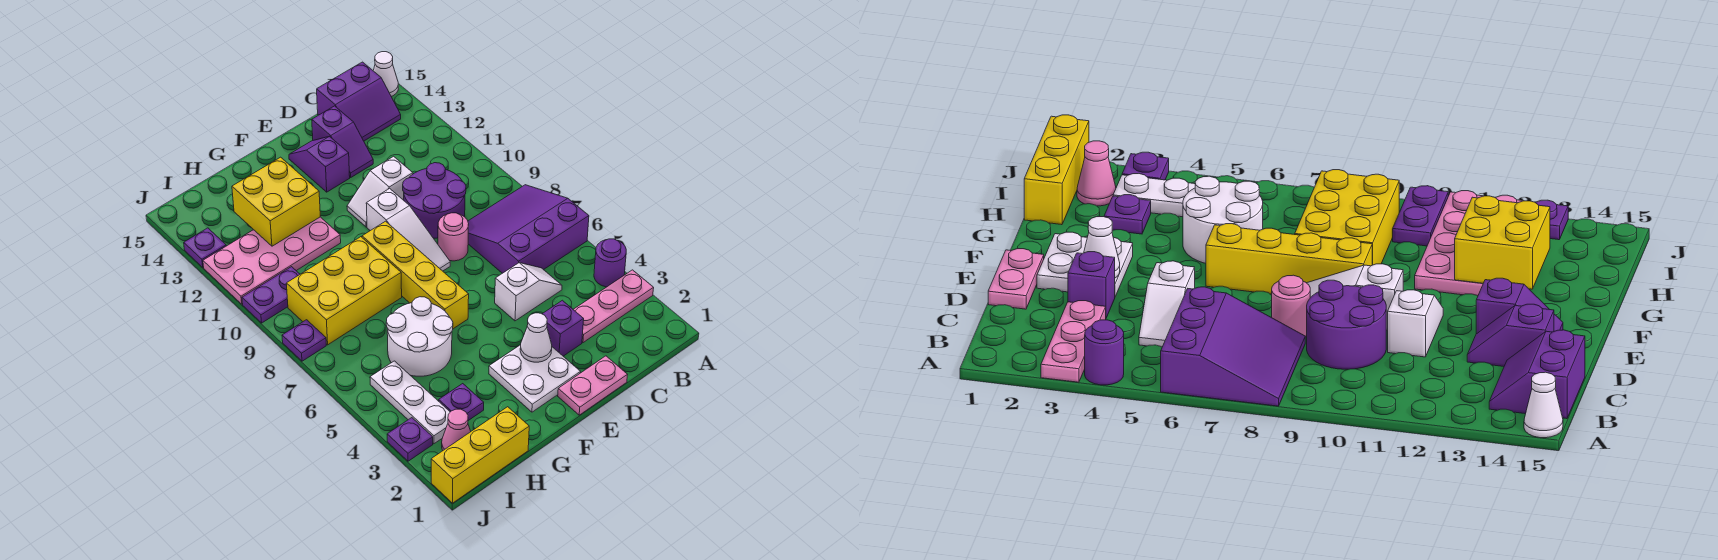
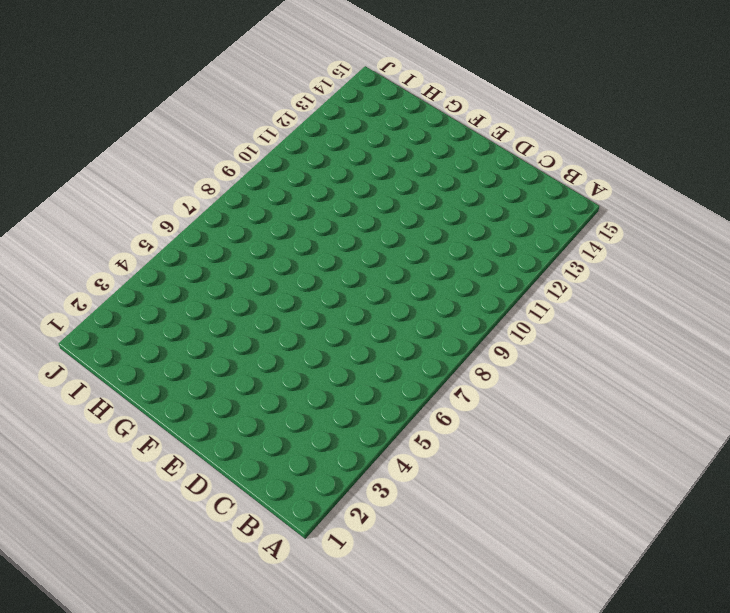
none -> pink plate A3:C3 level 1
none -> purple round brick A4 level 1
none -> purple slope A6:C8 level 1 top 6

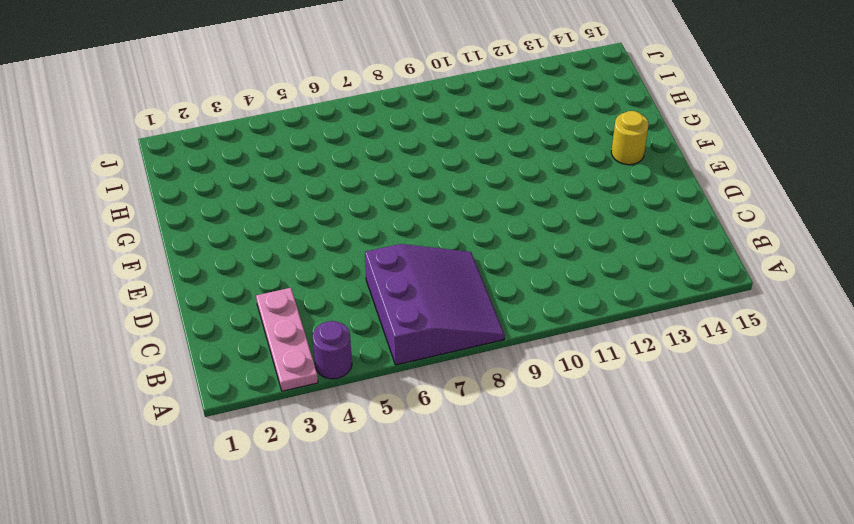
yellow round brick F14 level 1 -> none
none -> white cone A15 level 1
none -> purple slope B14:C15 level 1 top 15
none -> white slope C5:D5 level 1 top D

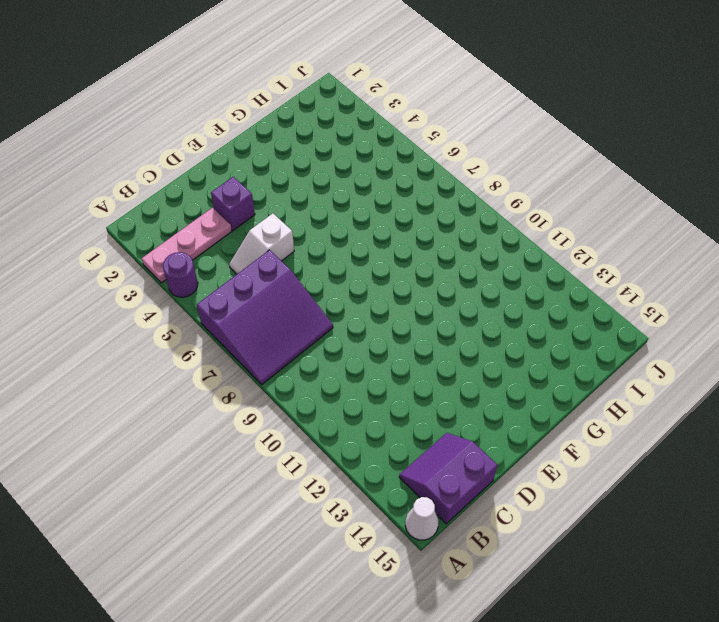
none -> purple round brick C9:D10 level 1
none -> pink plate D1:E1 level 1
none -> pink round brick D8 level 1

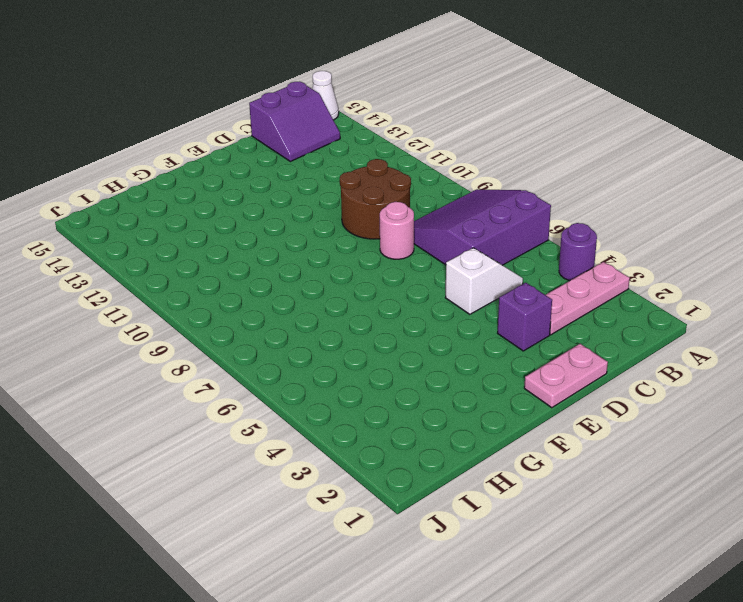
brown round brick C9:D10 level 1 -> purple round brick C9:D10 level 1
none -> white slope D11:E11 level 1 top D
none -> purple slope D13:D14 level 1 top 14
none -> white plate E2:F3 level 1

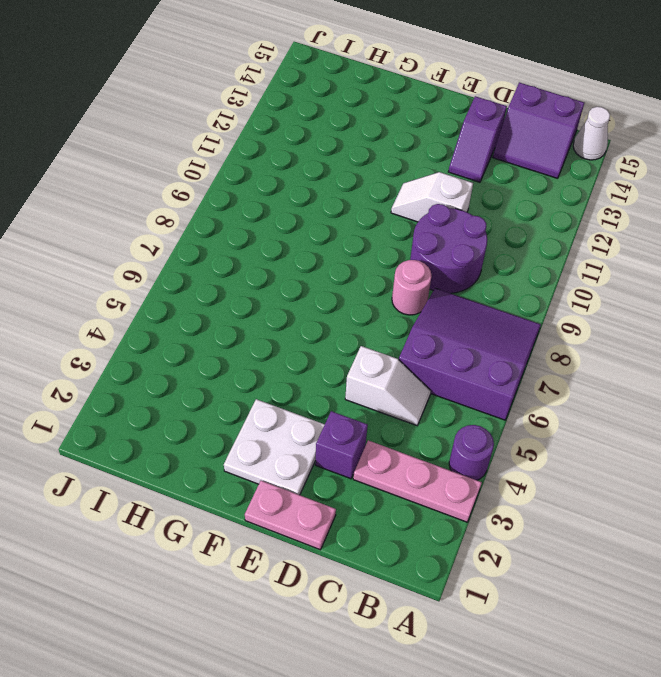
none -> white slope E8:E10 level 1 top 10
none -> purple slope E13:E14 level 1 top 13
none -> yellow brick F6:F9 level 1

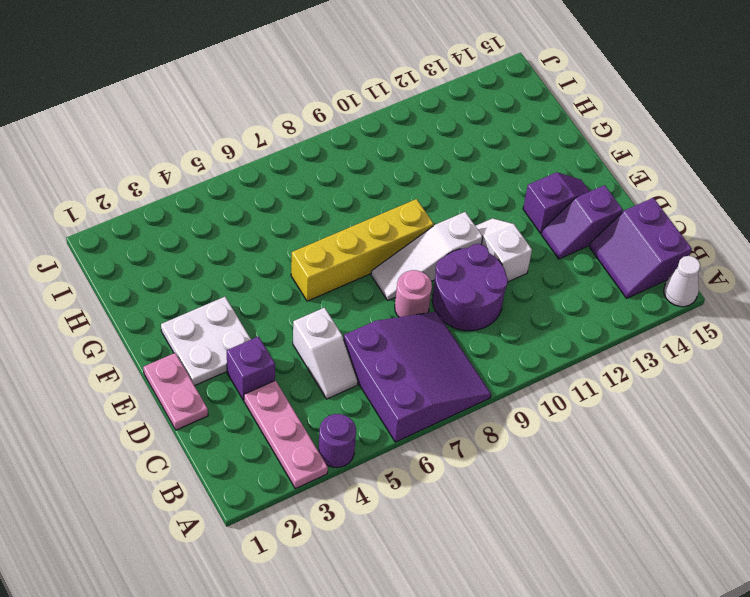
none -> white round brick G5:H6 level 1
none -> yellow brick G8:I9 level 1
none -> pink plate G11:J12 level 1

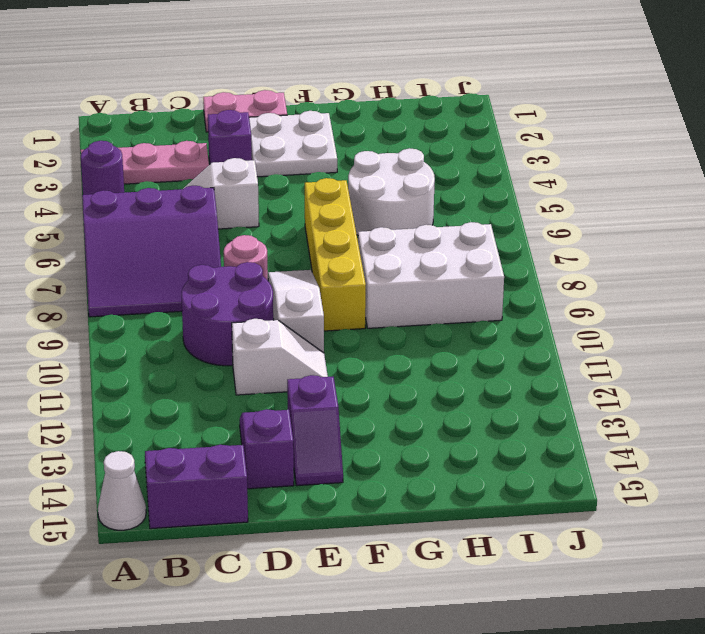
white brick G8:I9 level 1 -> yellow brick G8:I9 level 1
none -> pink plate G11:J12 level 1
none -> yellow brick H1:J1 level 1
none -> purple plate H3 level 1

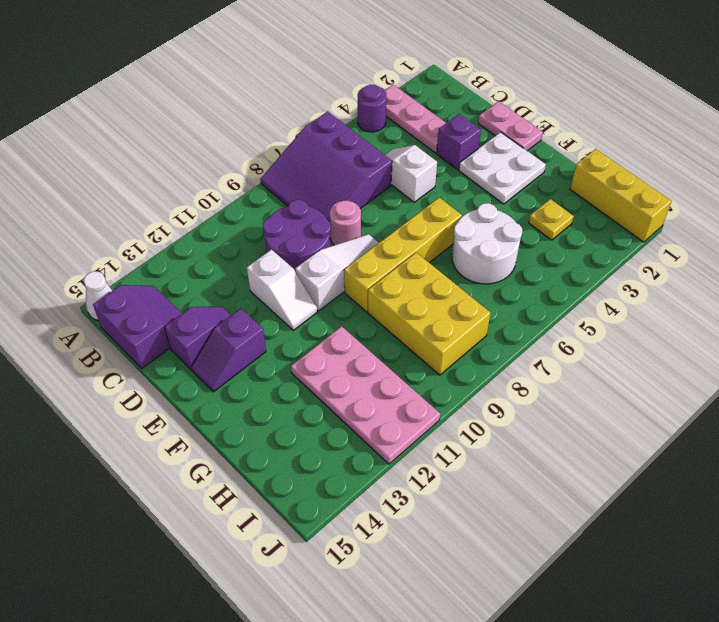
yellow plate H3 level 1 -> purple plate H3 level 1
none -> pink cone I2 level 1
none -> white plate I3:I5 level 1
none -> purple plate I10:J10 level 1

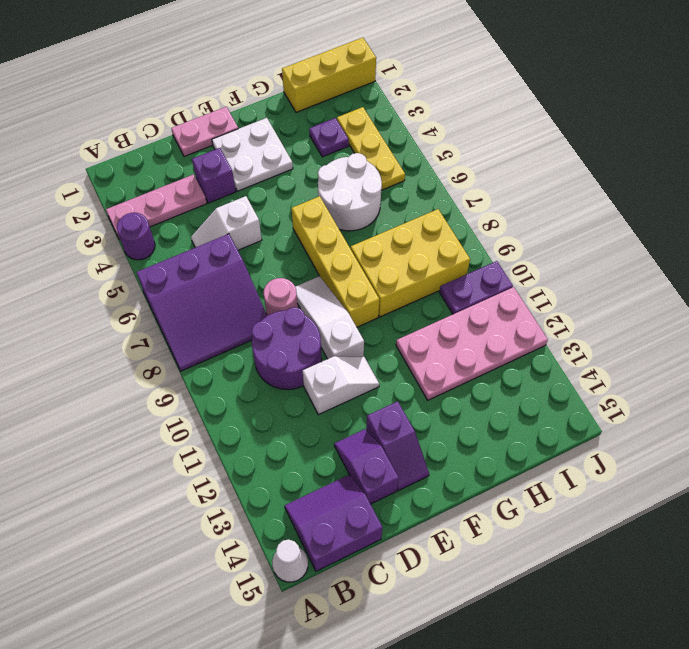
yellow plate I3:I5 level 1 -> white plate I3:I5 level 1
none -> pink cone I2 level 1
none -> purple plate J3 level 1
none -> purple plate J8 level 1

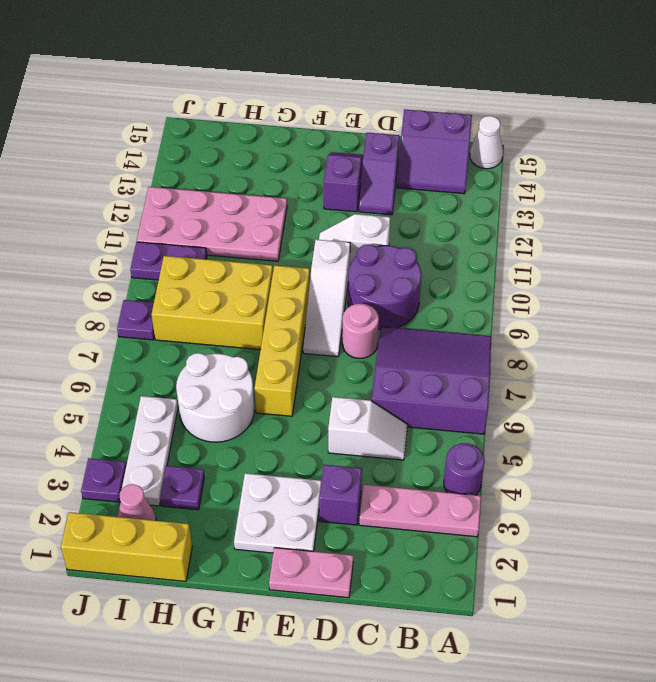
none -> purple plate J13 level 1
none -> white cone E3 level 2
none -> yellow brick G12:H13 level 2

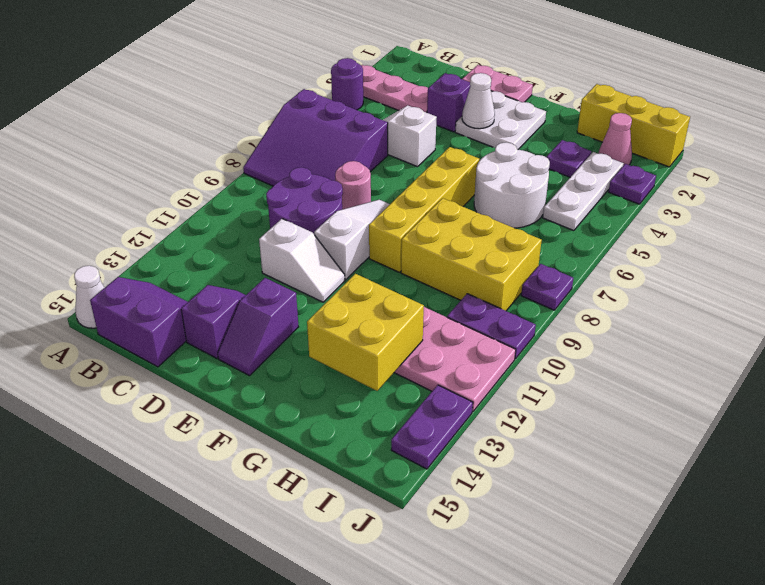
purple plate J13:J14 level 1 -> purple plate J13 level 1

